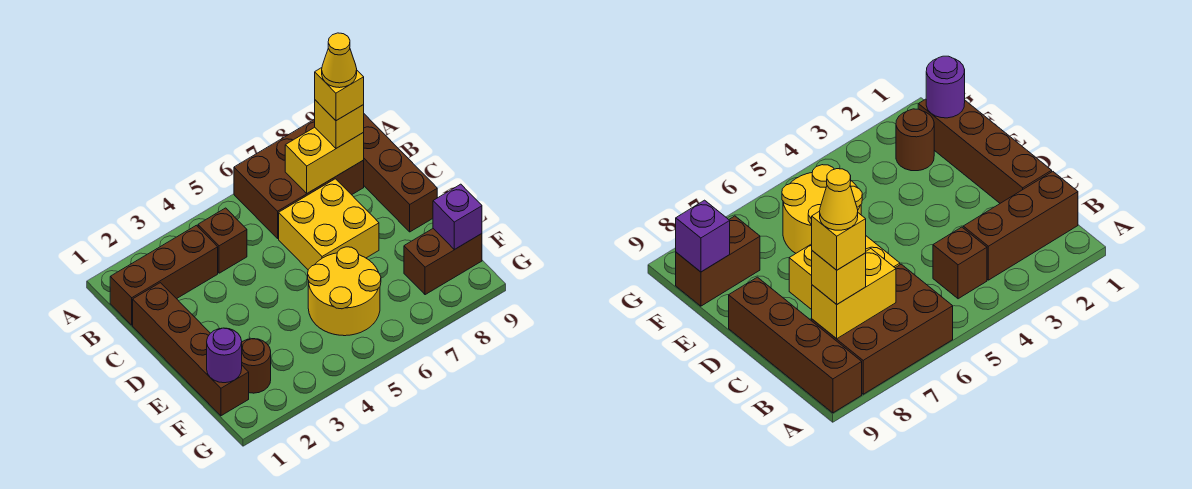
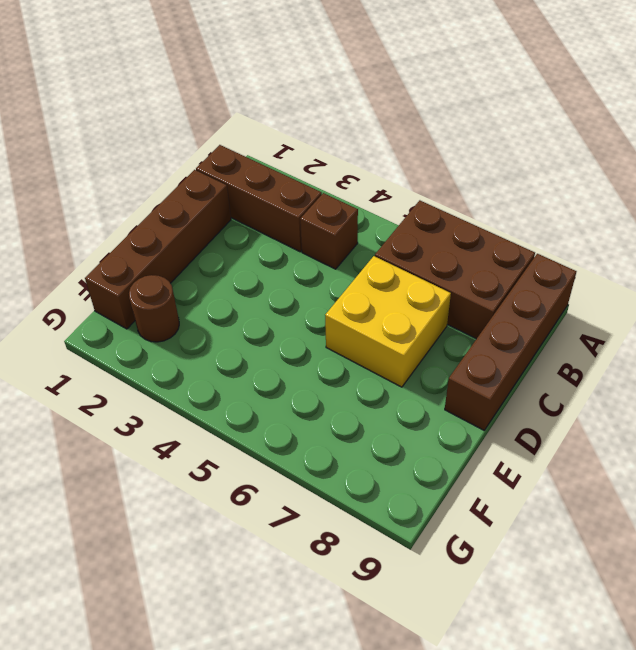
none -> yellow round brick E5:F6 level 1
none -> brown brick F8:F9 level 1
none -> yellow brick B7:B8 level 2

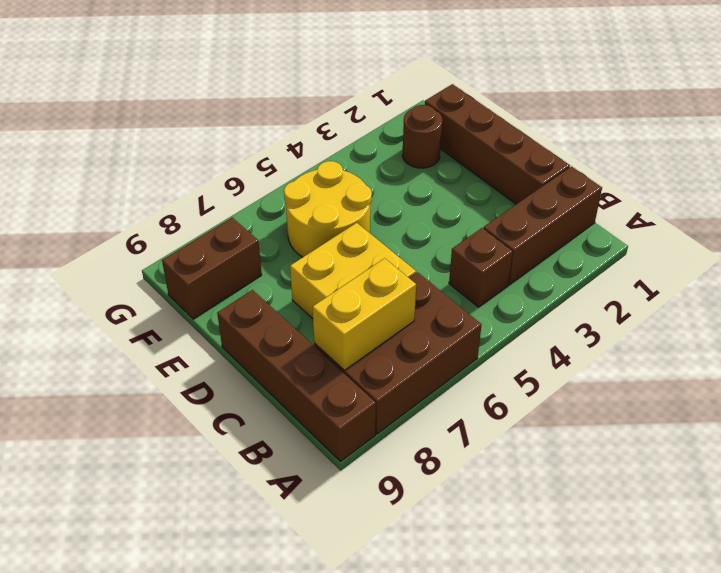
none -> purple round brick F1 level 2
none -> purple brick F9 level 2
none -> yellow brick B8 level 3

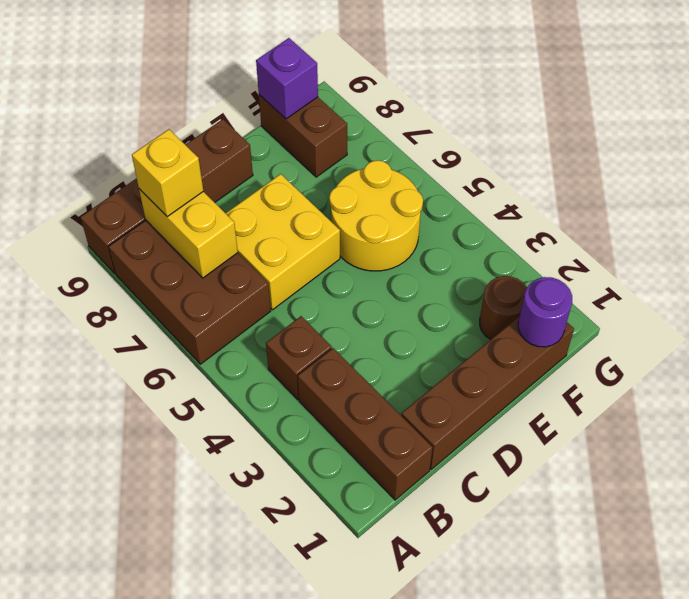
none -> yellow brick B8 level 4
none -> yellow cone B8 level 5

